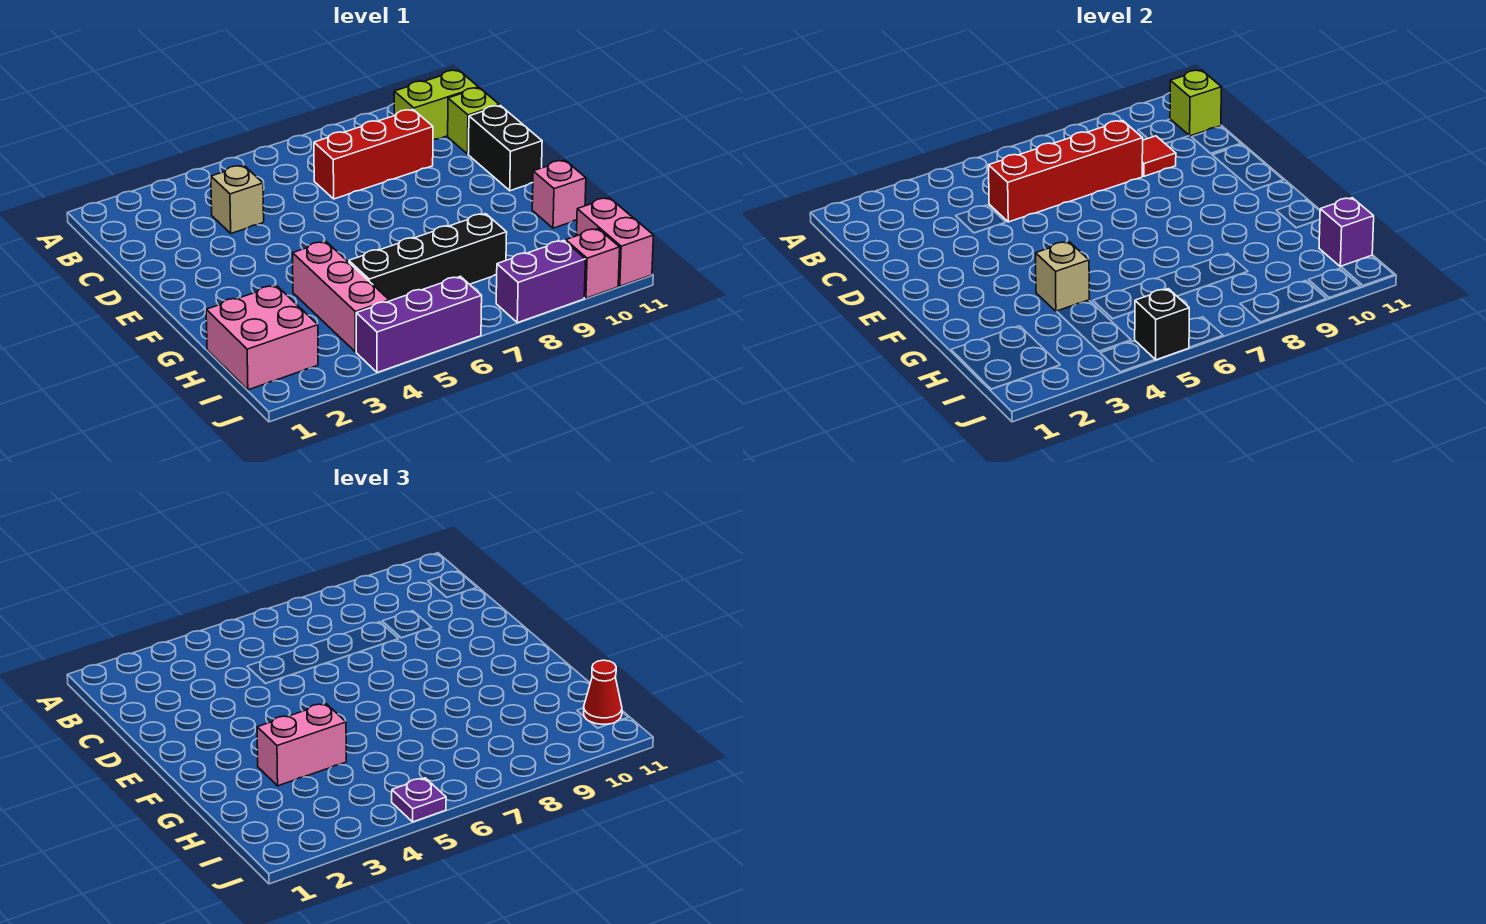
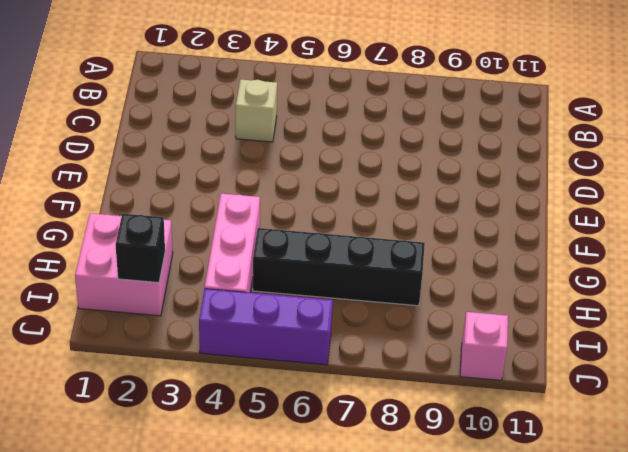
black brick I2 level 2 -> black brick J5 level 2
none -> lime brick B10:B11 level 1
none -> red brick C7:C9 level 1
none -> lime brick C11 level 1

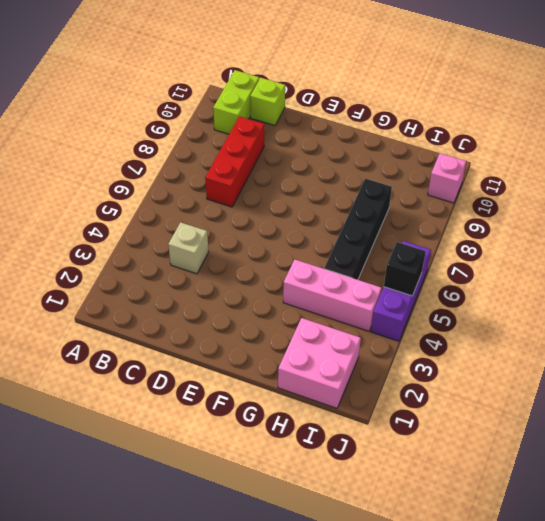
none -> black brick D11:E11 level 1
none -> pink brick G11 level 1
none -> pink brick I11:J11 level 1

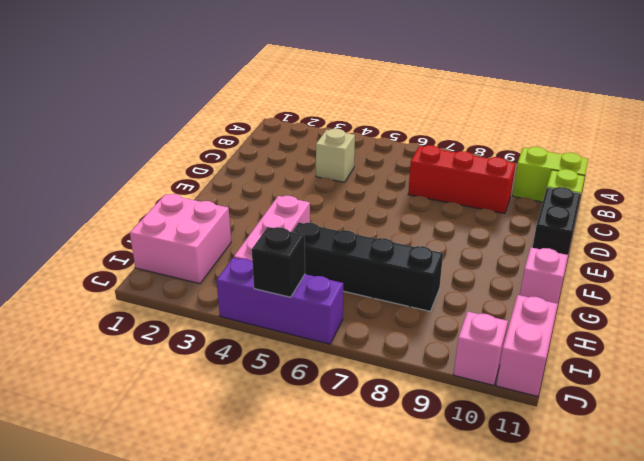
none -> purple brick J8:J9 level 1
none -> lime brick B11 level 2
none -> red brick C5:C8 level 2

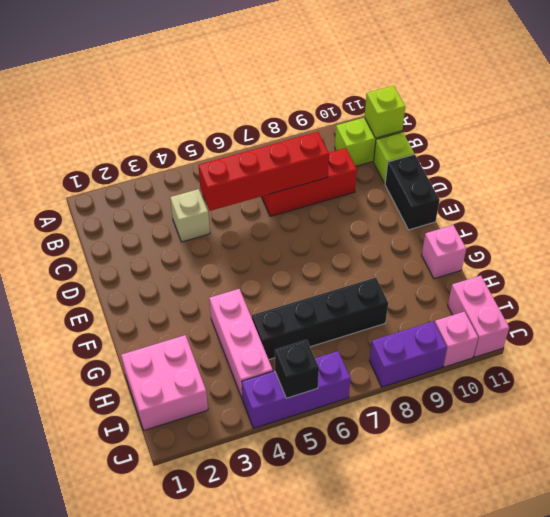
none -> red tile C9 level 2
none -> tan brick G4 level 2
none -> purple brick I11 level 2

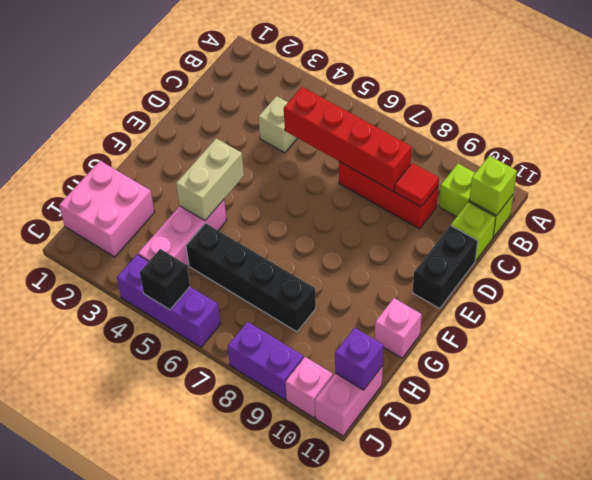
tan brick F4:G4 level 2 -> tan brick G4 level 2
none -> pink brick G3:G4 level 3
none -> red cone I11 level 3
none -> purple plate J5 level 3

